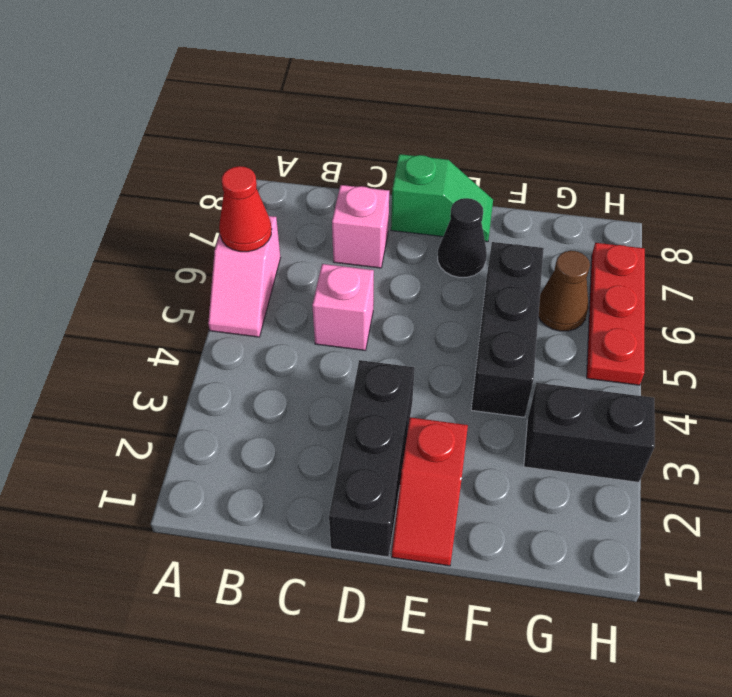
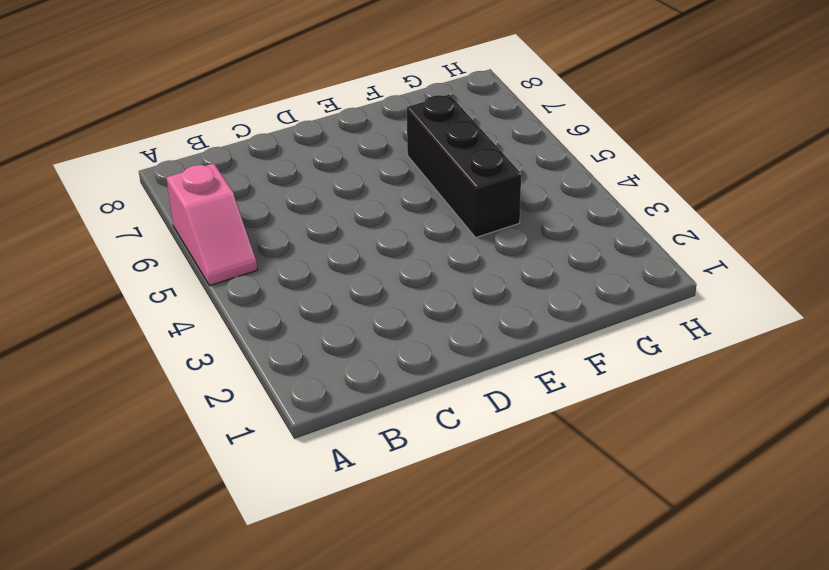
none -> pink brick C5 level 1
none -> pink brick C7 level 1
none -> black brick D1:D3 level 1

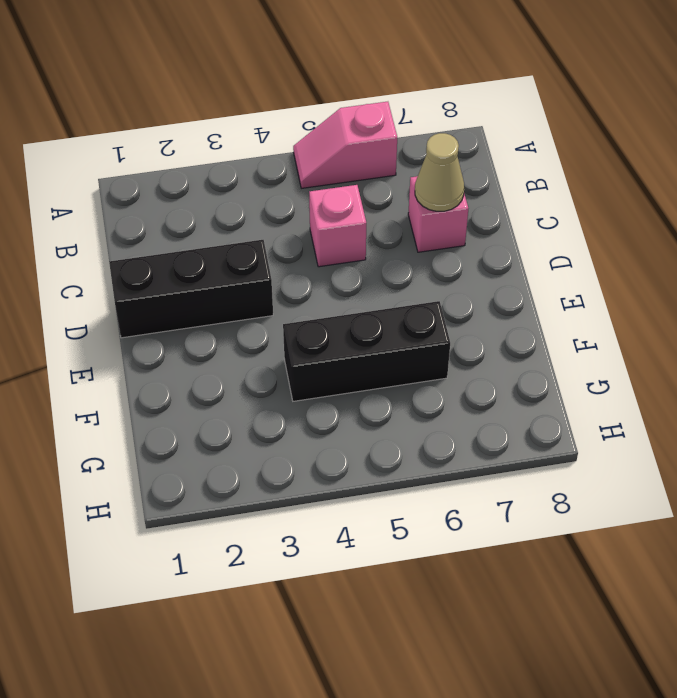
tan cone C7 level 2 -> none
none -> green slope D8:E8 level 1 top D
none -> red slope E1:E2 level 1 top 2
none -> black cone E7 level 1

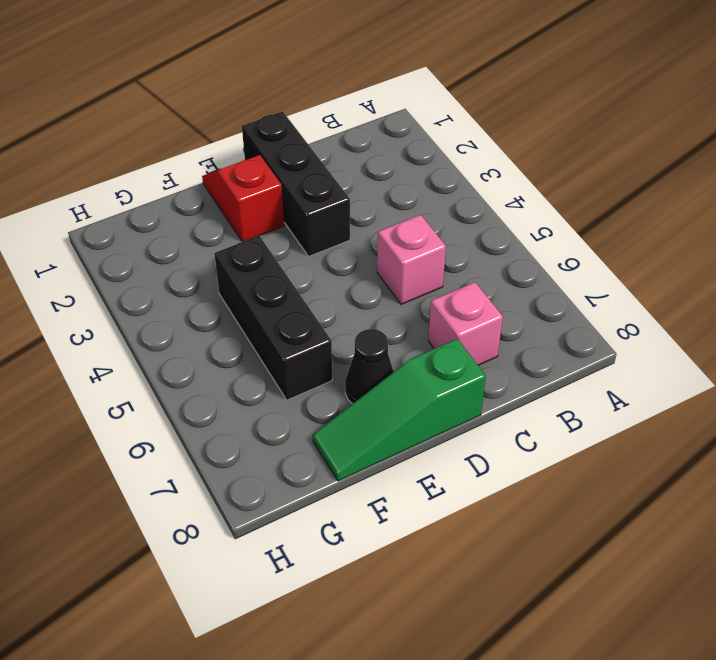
green slope D8:F8 level 1 top D -> green slope D8:E8 level 1 top D
none -> pink slope A5:A6 level 1 top 6
none -> black brick G3:H3 level 1
none -> brown cone G6 level 1

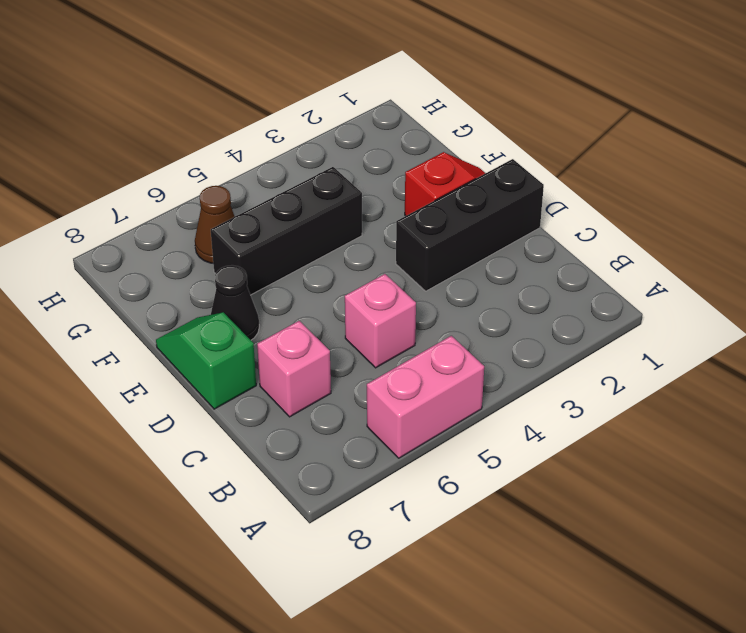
pink brick A5:A6 level 1 -> pink slope A5:A6 level 1 top 6
none -> black brick G3:H3 level 1
none -> red plate H5:H7 level 1
none -> red cone A6 level 2

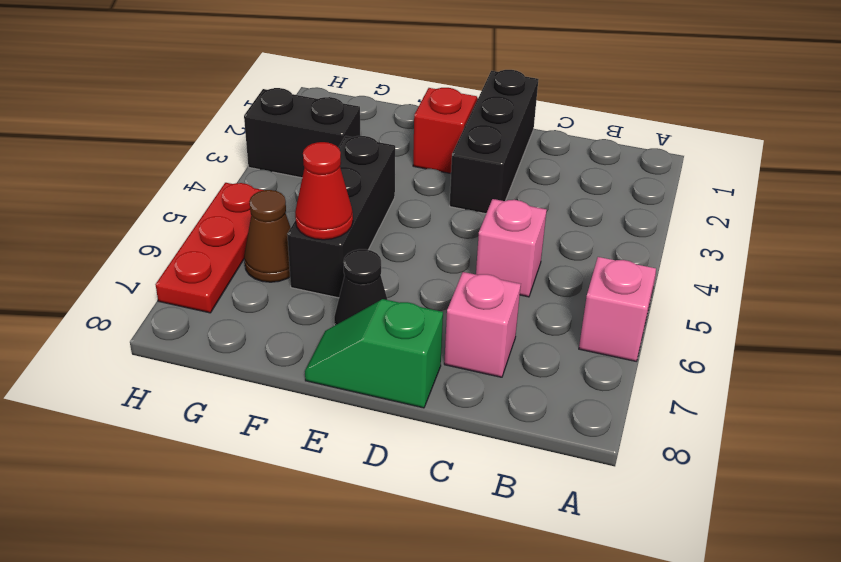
red cone F6 level 2 -> red cone A6 level 2

